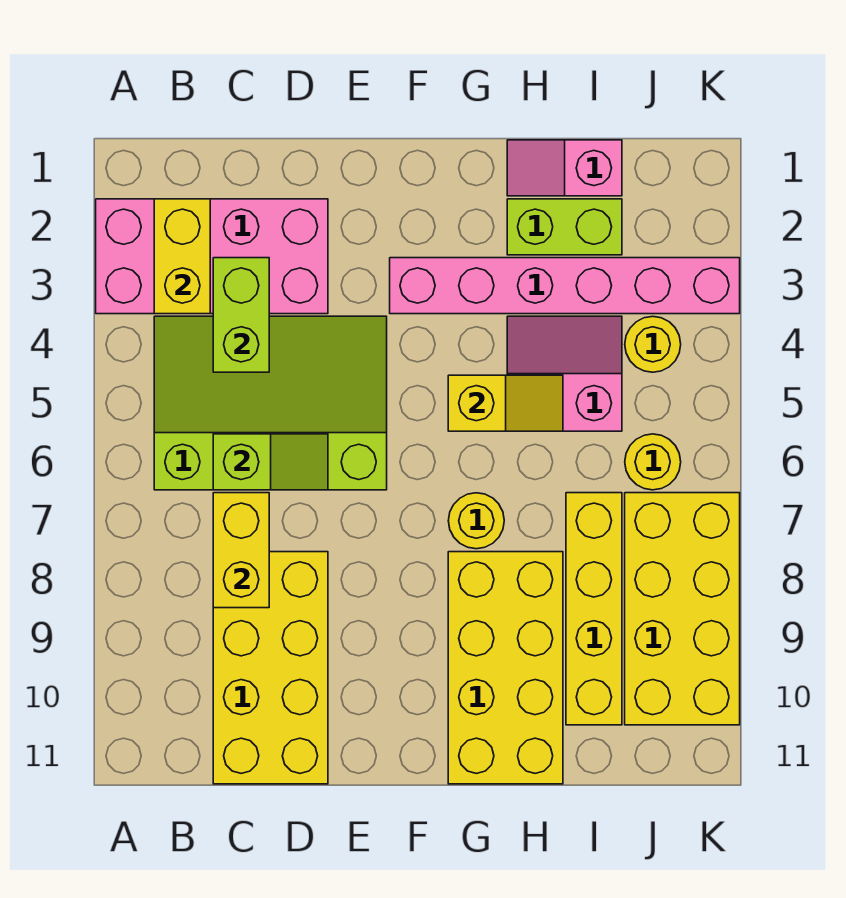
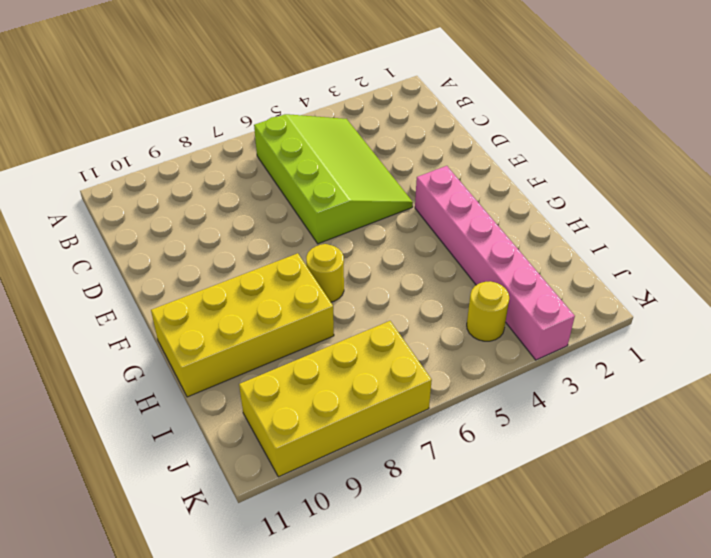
none -> pink brick A2:D3 level 1
none -> yellow brick C8:D11 level 1
none -> pink slope H1:I1 level 1 top I

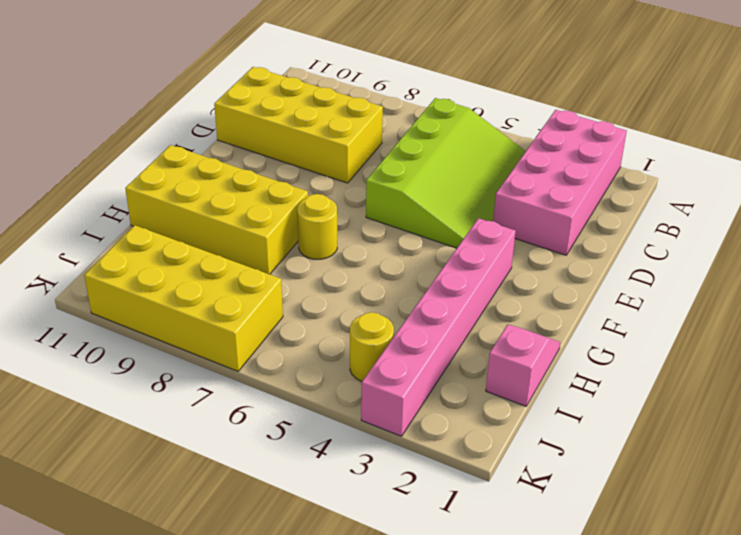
none -> lime brick H2:I2 level 1
none -> pink slope H4:I5 level 1 top 5
none -> yellow brick I7:I10 level 1

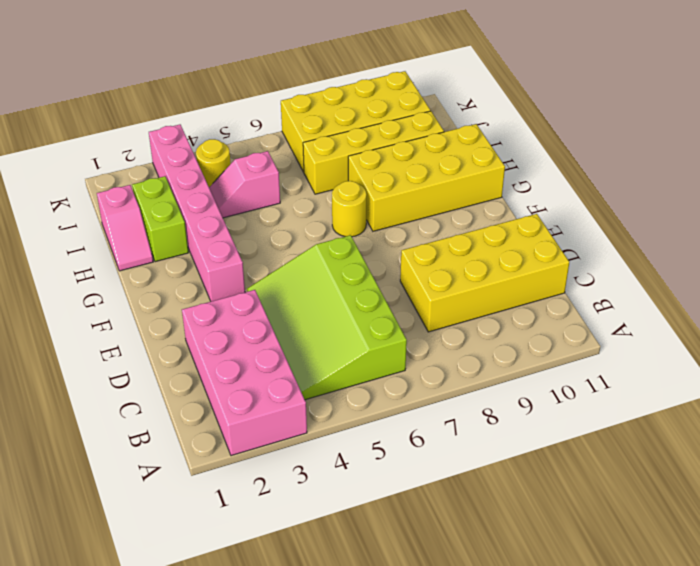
pink slope I4:I5 level 1 top 5 -> pink slope H4:I5 level 1 top 5
none -> yellow round brick J6 level 1
none -> yellow brick B2:B3 level 2
none -> lime brick C3:C4 level 2

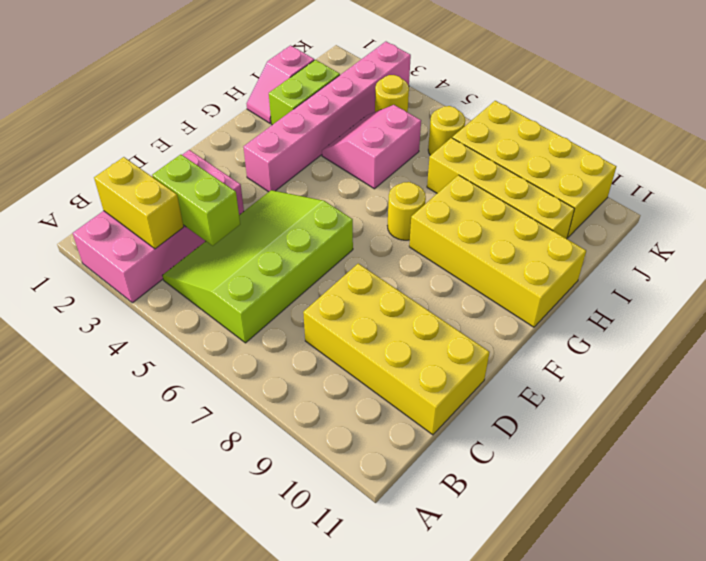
none -> lime slope C6:D6 level 2 top C
none -> yellow brick C7:C8 level 2
none -> yellow slope G5:H5 level 2 top G

